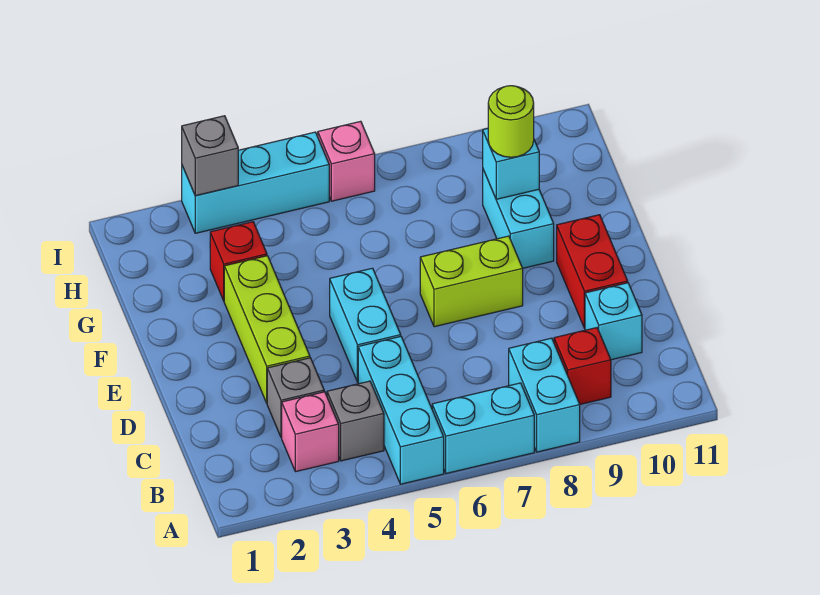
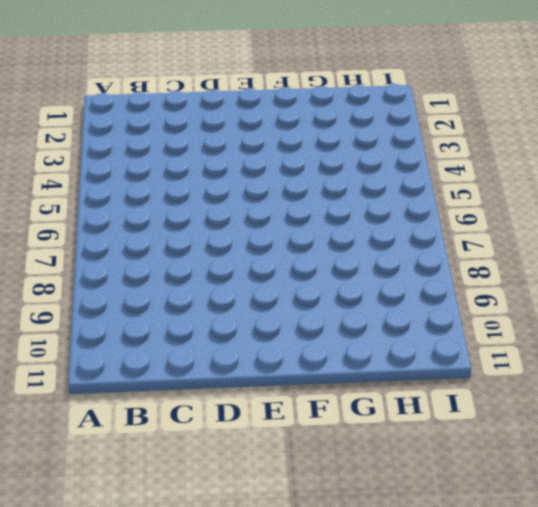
none -> cyan brick A5:C5 level 1
none -> cyan brick A6:A7 level 1
none -> cyan brick A8:B8 level 1

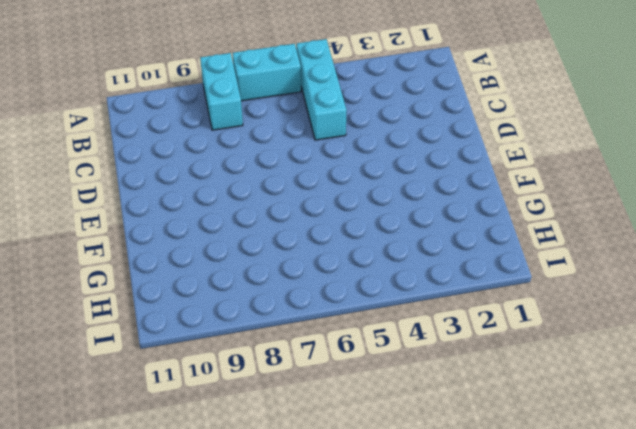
none -> pink brick B3 level 1
none -> grey brick B4 level 1
none -> red brick B9 level 1

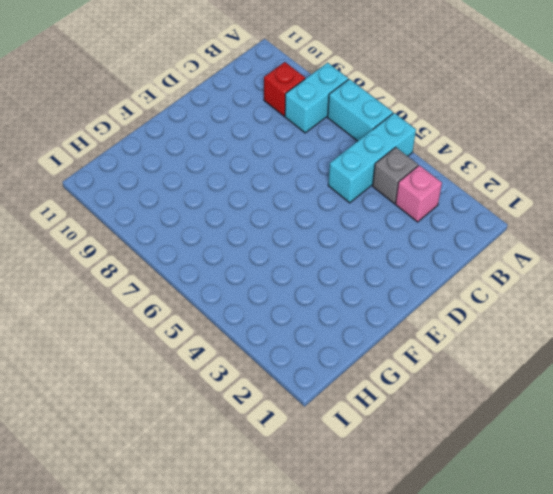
none -> grey brick C3 level 1
none -> cyan brick C10 level 1
none -> lime brick D3:F3 level 1

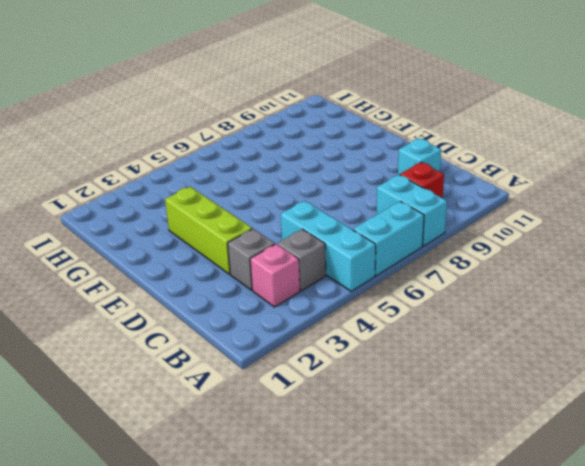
none -> cyan brick D5:E5 level 1
none -> red brick D10:E10 level 1
none -> lime brick E7:E8 level 1

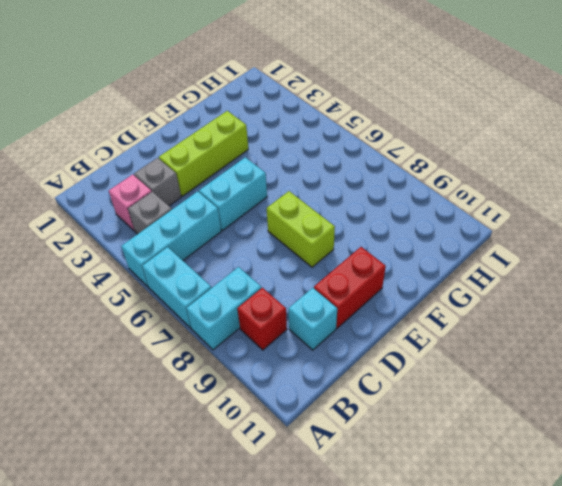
none -> cyan brick F9:G9 level 1
none -> red brick G3 level 1
none -> cyan brick I3:I5 level 1

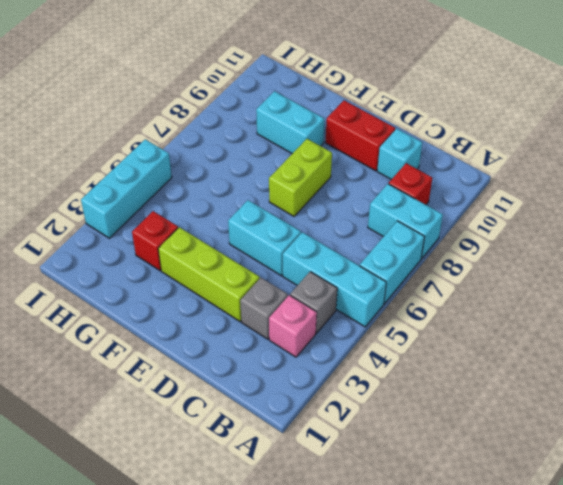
none -> pink brick I6 level 1
none -> cyan brick G9 level 2
none -> grey brick I3 level 2

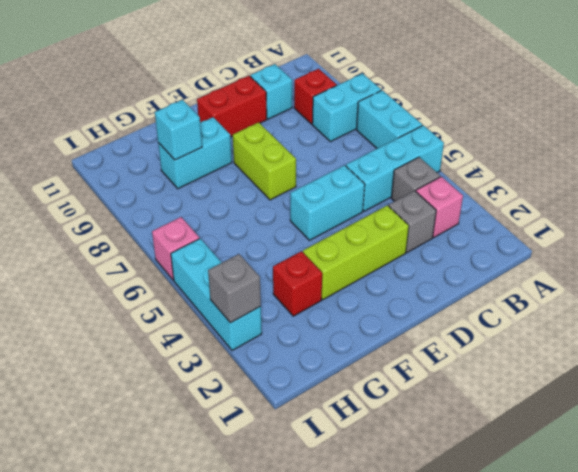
none -> lime round brick G9 level 3

